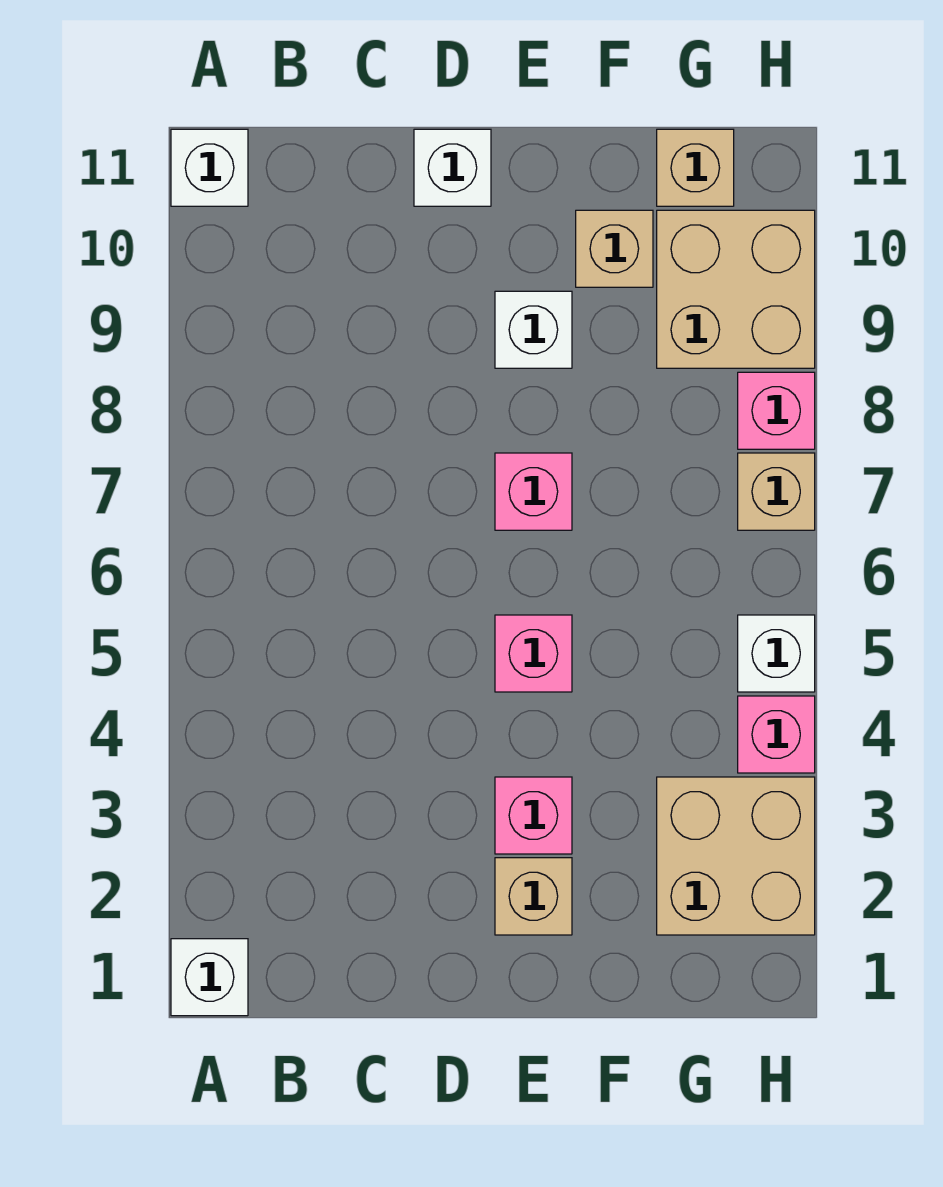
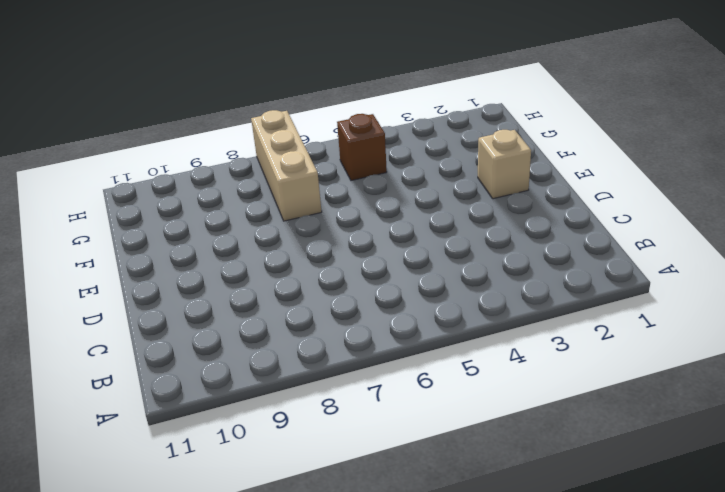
tan brick F7:H7 level 1 -> tan brick H7 level 1
brown brick G5 level 1 -> none
none -> white brick A1 level 1
none -> white brick A11 level 1
none -> white brick D11 level 1

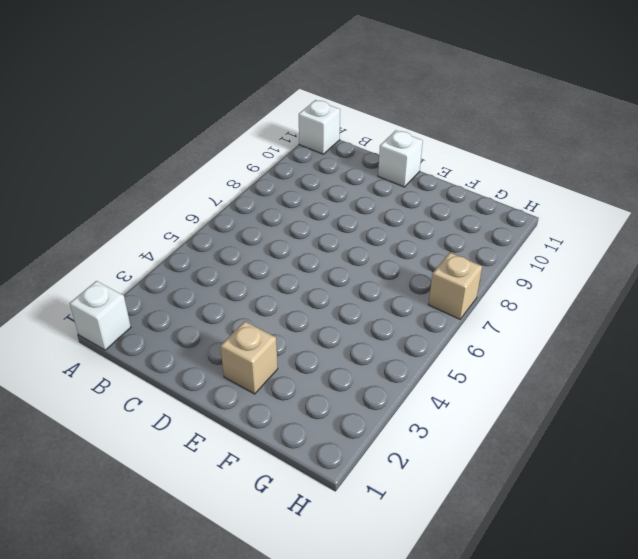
none -> pink brick E3 level 1
none -> pink brick E5 level 1
none -> pink brick E7 level 1

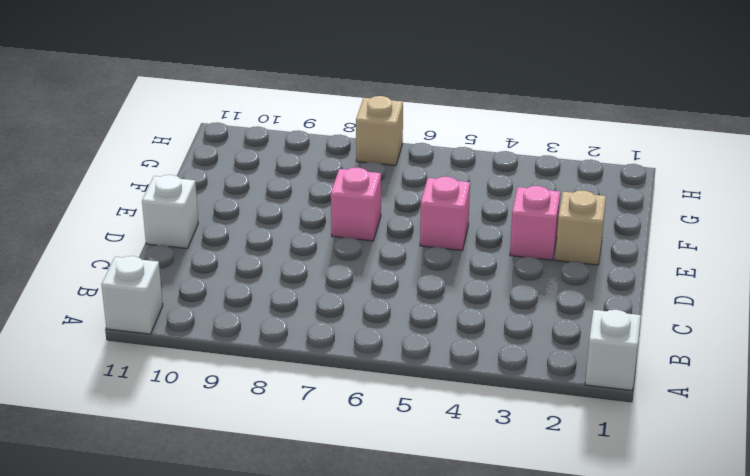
none -> white brick E9 level 1
none -> tan brick F10 level 1
none -> tan brick G2:H3 level 1

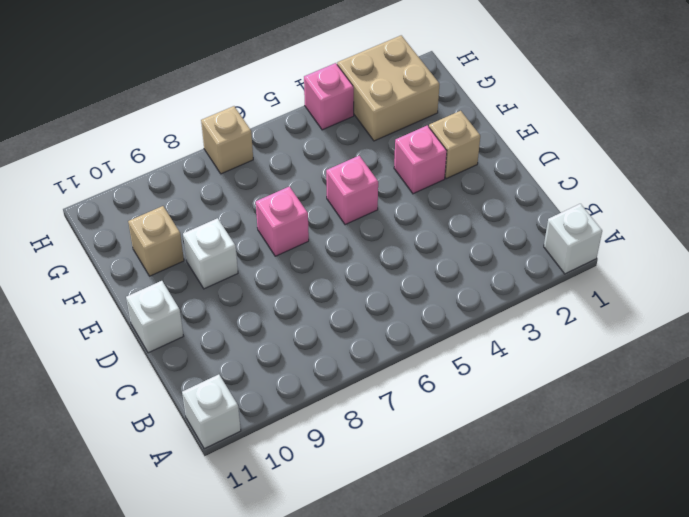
none -> tan brick G9:H10 level 1
none -> tan brick G11 level 1
none -> white brick H5 level 1

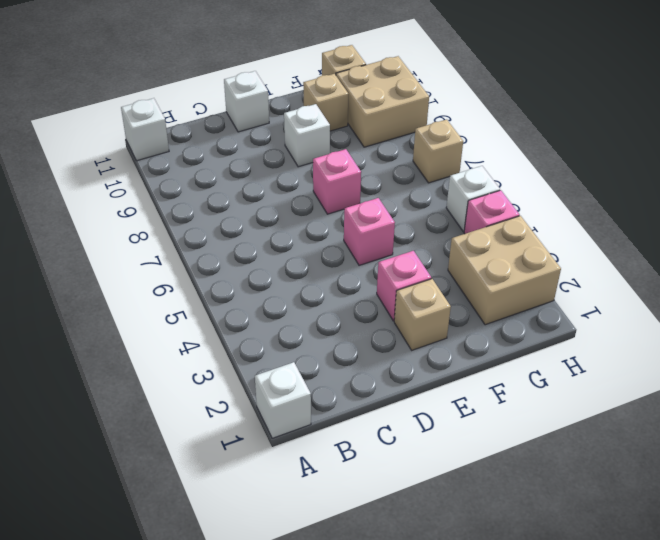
none -> pink brick H8 level 1

